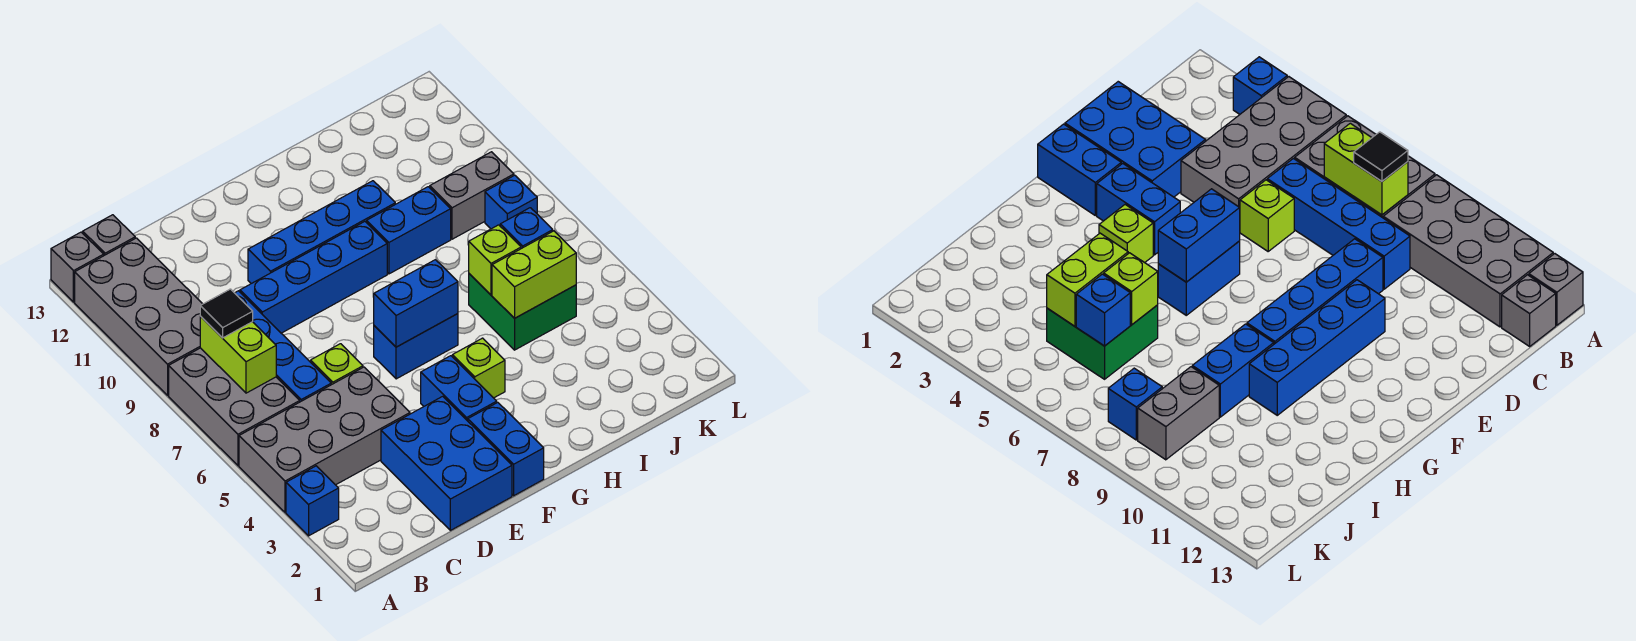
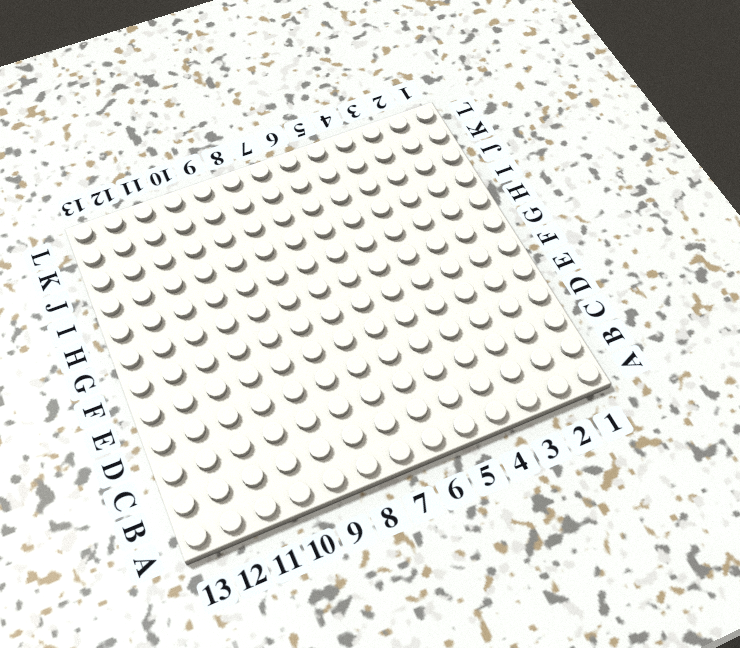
none -> blue brick A3 level 1
none -> grey brick A4:D5 level 1
none -> grey brick A6:B8 level 1

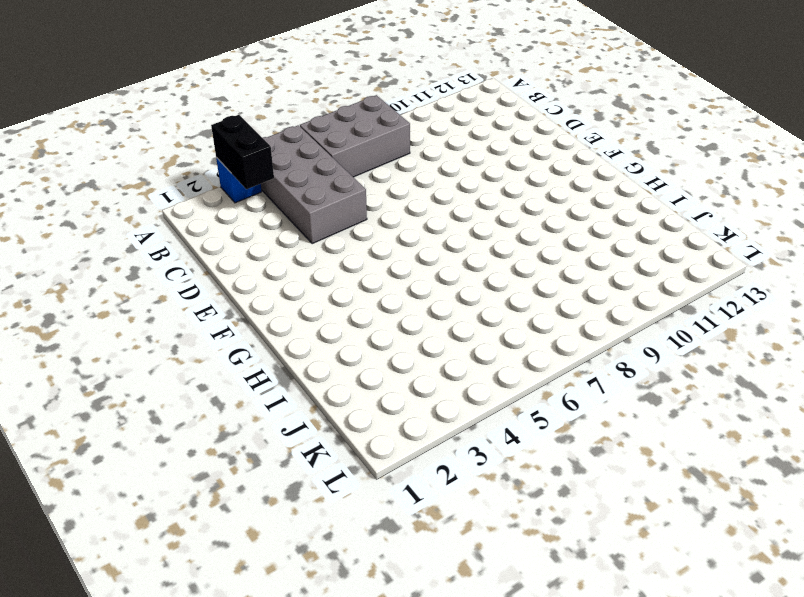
black brick A3:B3 level 2 -> none
none -> grey brick A9:B12 level 1
none -> grey brick A13 level 1
none -> grey brick B13 level 1

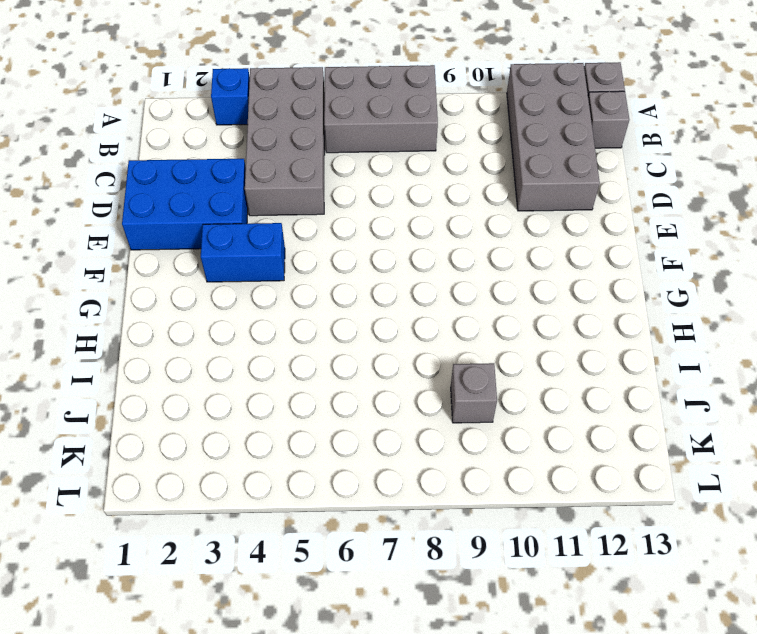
grey brick A11:D12 level 1 -> grey brick A9:B12 level 1
grey brick J9 level 1 -> grey brick J9:K9 level 1
none -> blue brick C6:C9 level 1
none -> lime brick D6 level 1
none -> blue brick D9:G9 level 1

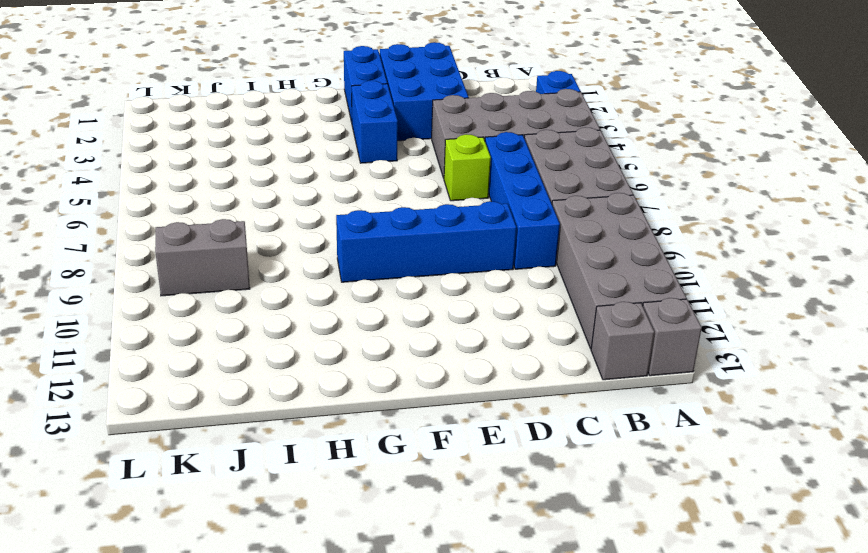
none -> blue brick E10:H10 level 1
none -> blue brick F6:G6 level 1
none -> lime brick G4 level 1

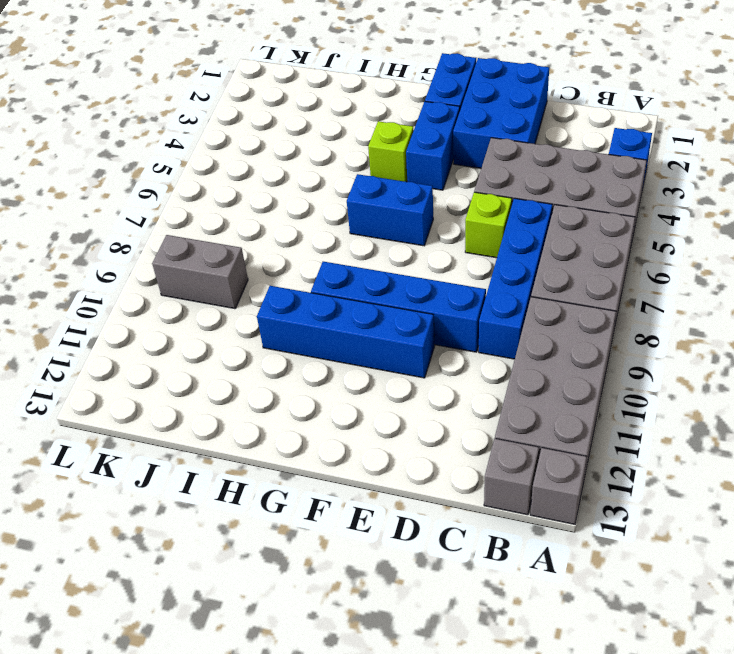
none -> blue brick H9:I9 level 1
none -> green brick I5:J6 level 1
none -> blue brick K8 level 1

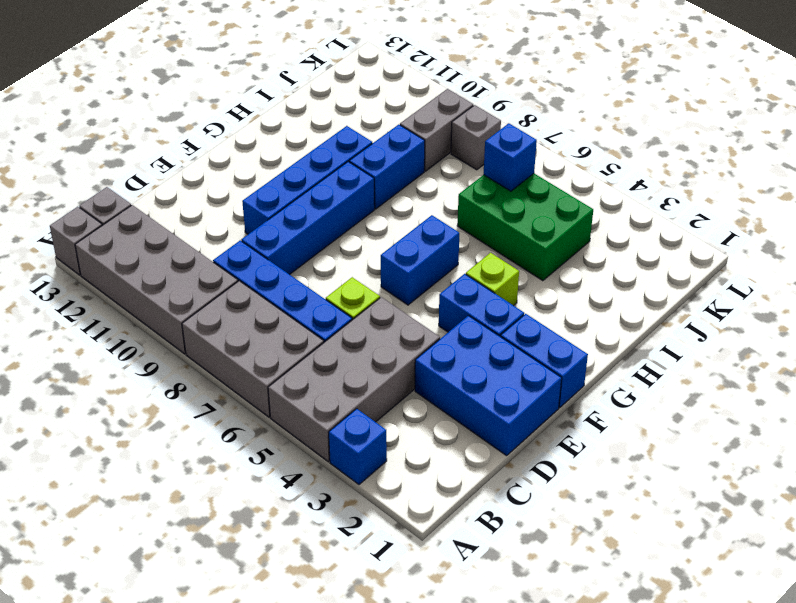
green brick I4:J6 level 1 -> green brick I5:J6 level 1
grey brick K8 level 1 -> blue brick K8 level 1
none -> lime brick B7:B8 level 2
none -> blue brick F6:G6 level 2
none -> lime brick I5:J5 level 2

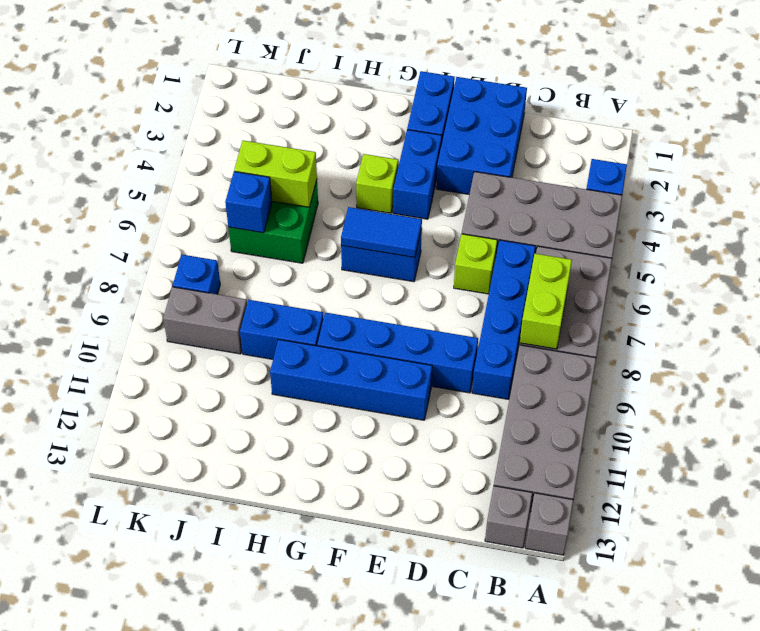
blue tile F6:G6 level 2 -> blue brick F6:G6 level 2
none -> lime brick I6 level 2
none -> black tile B8 level 3

